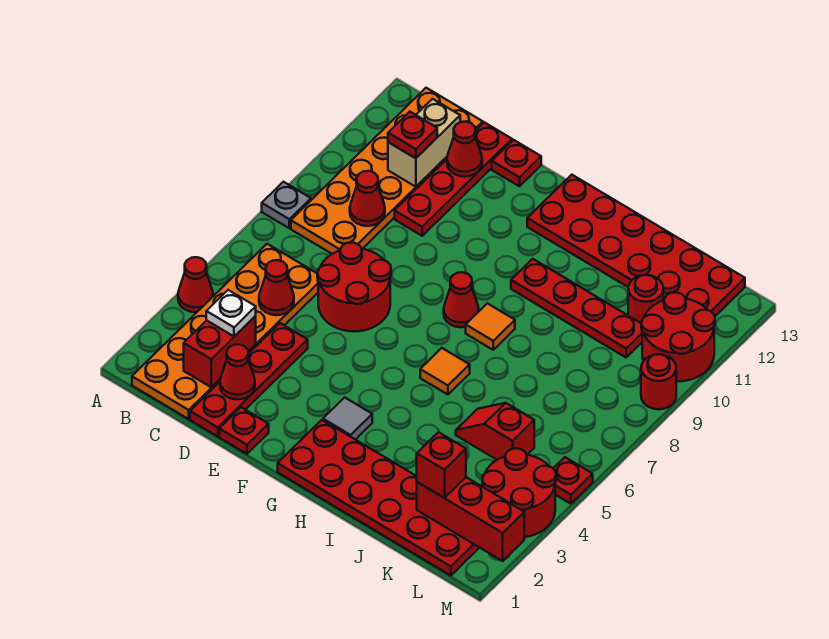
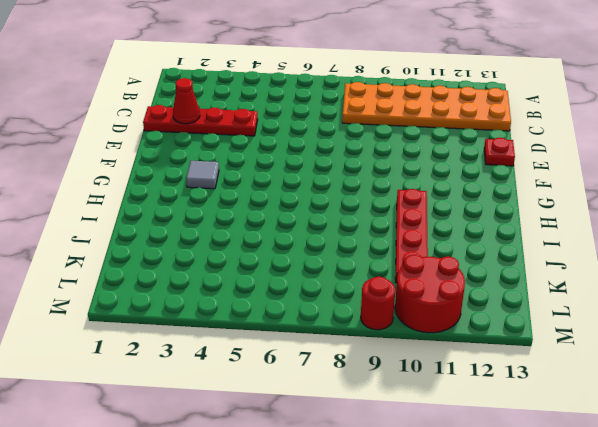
none -> red cone A4 level 1
none -> grey plate A8 level 1
none -> orange plate B1:C6 level 1
none -> red round brick D6:E7 level 1

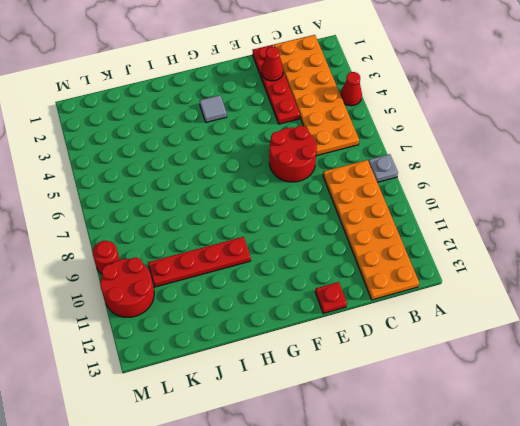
none -> red plate D10:D13 level 1
none -> red plate E1 level 1
none -> red plate G1:L2 level 1
none -> red cone G8 level 1

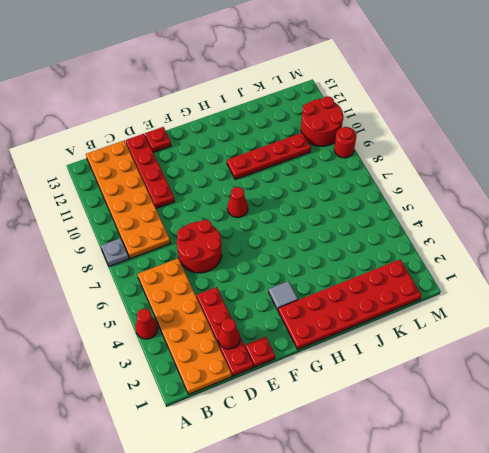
none -> red plate G12:L13 level 1
none -> orange tile H6 level 1
none -> orange tile H8 level 1
none -> red slope J5:K5 level 1 top K

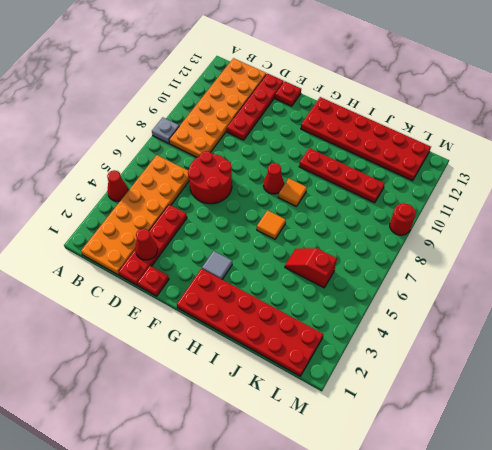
none -> red round brick K11 level 1
none -> red round brick L3:M4 level 1
none -> red round brick L10:M11 level 1
none -> red plate M5 level 1

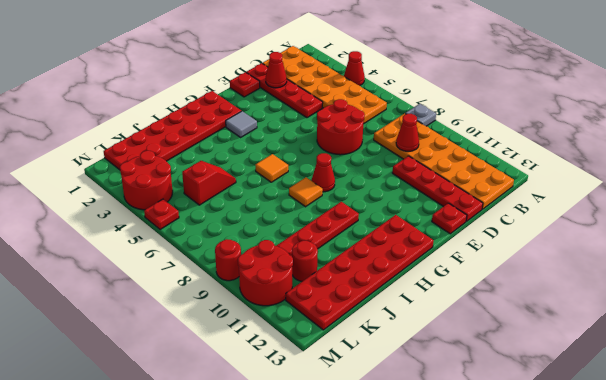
none -> red brick C2:C3 level 2
none -> red cone C5 level 2
none -> tan brick C11:C12 level 2
none -> red cone D12 level 2

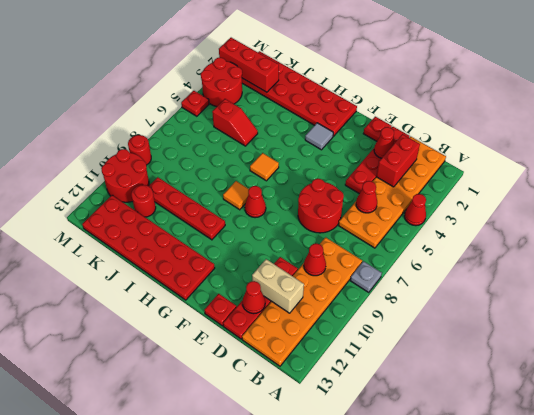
tan brick C11:D11 level 2 -> tan brick C11:C12 level 2
none -> white plate C3 level 3
none -> red plate C11 level 3
none -> red brick K2 level 3

